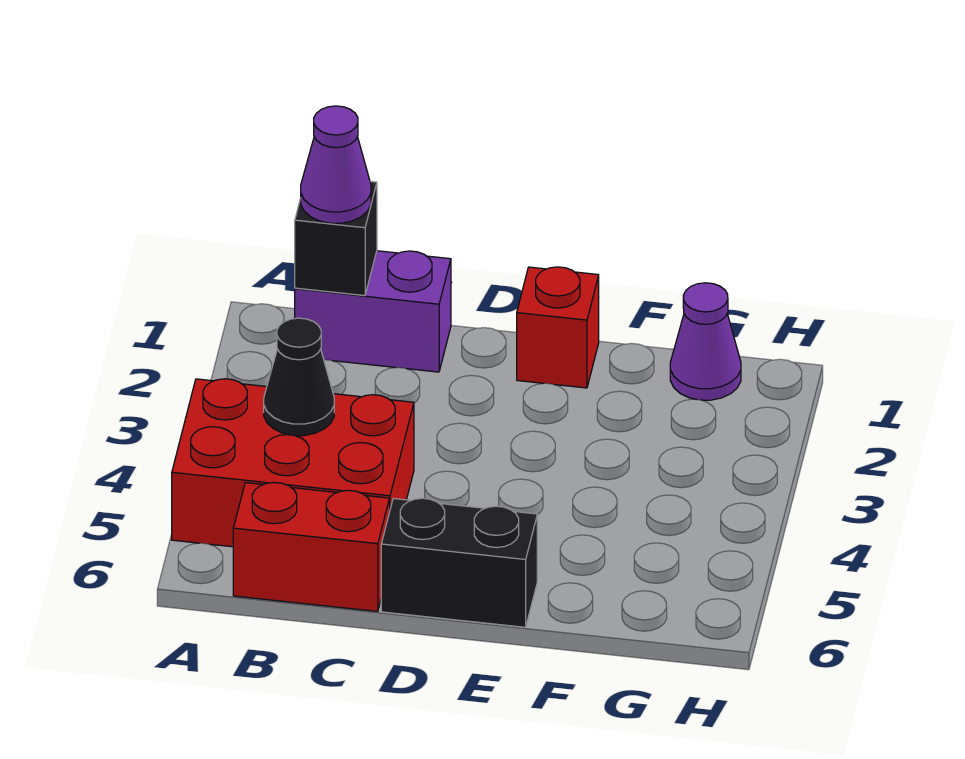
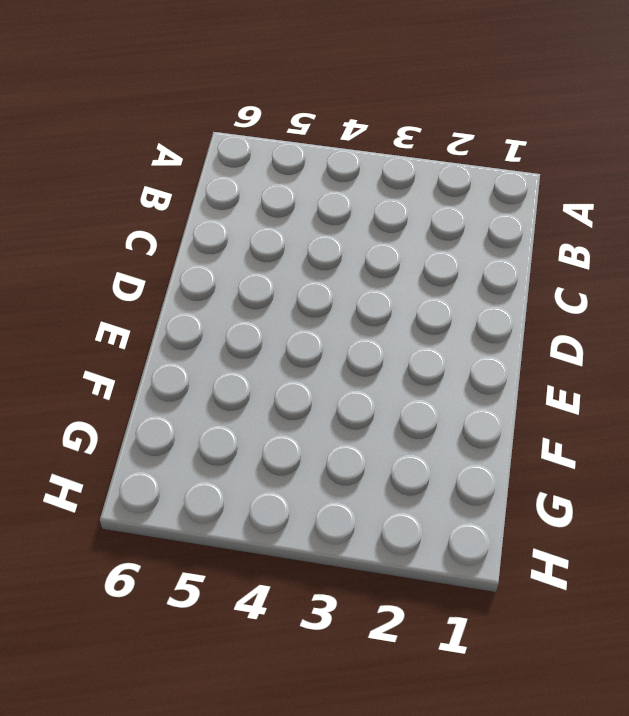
none -> red brick A4:C5 level 1
none -> purple brick B1:C1 level 1

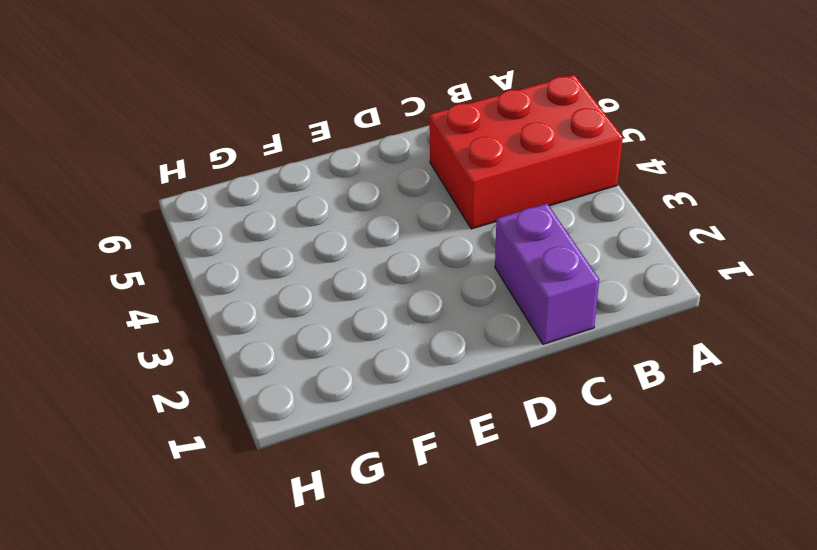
purple brick C1:C2 level 1 -> purple brick B1:C1 level 1
none -> red brick B6:C6 level 1
none -> black brick D6:E6 level 1

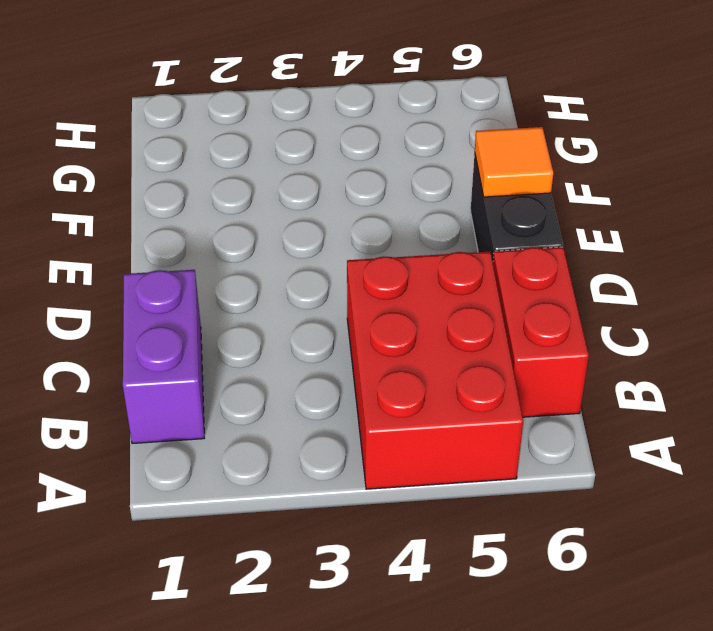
orange tile E6 level 2 -> none
none -> red brick E1 level 1
none -> purple cone G1 level 1

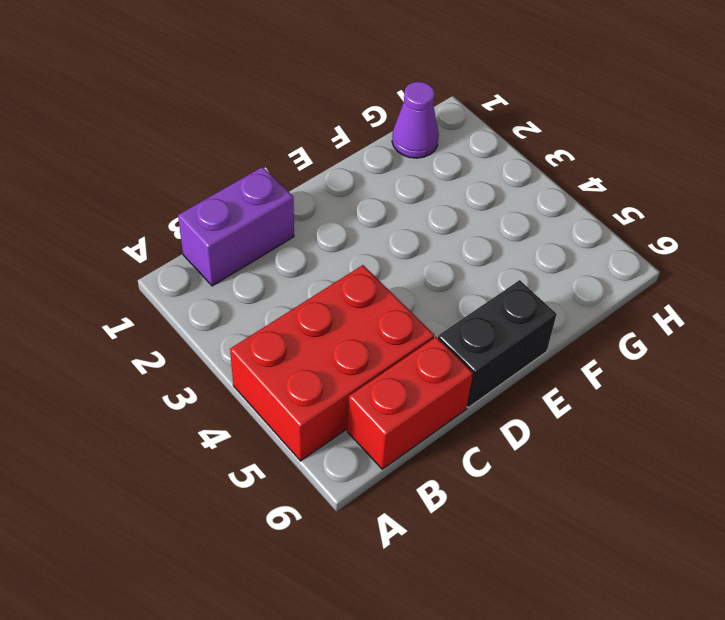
none -> red brick E1 level 1
none -> black brick B1 level 2

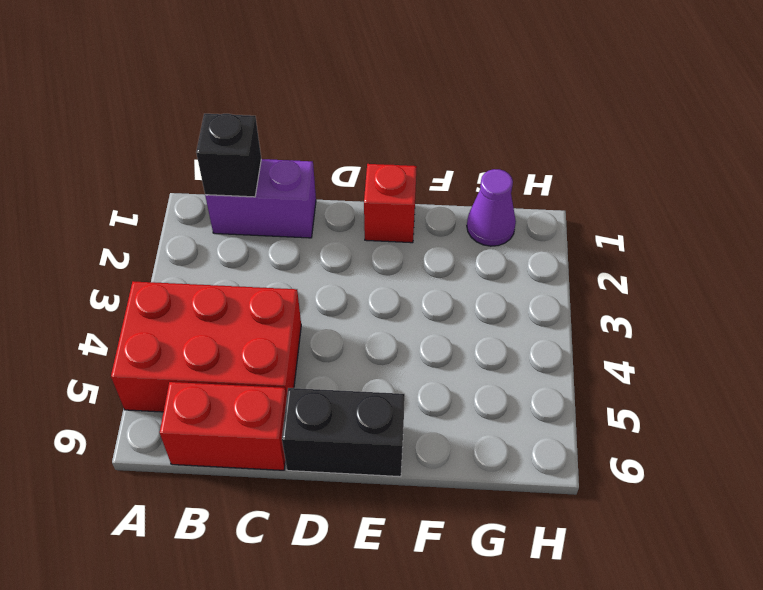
none -> black cone B4 level 2
none -> purple cone B1 level 3

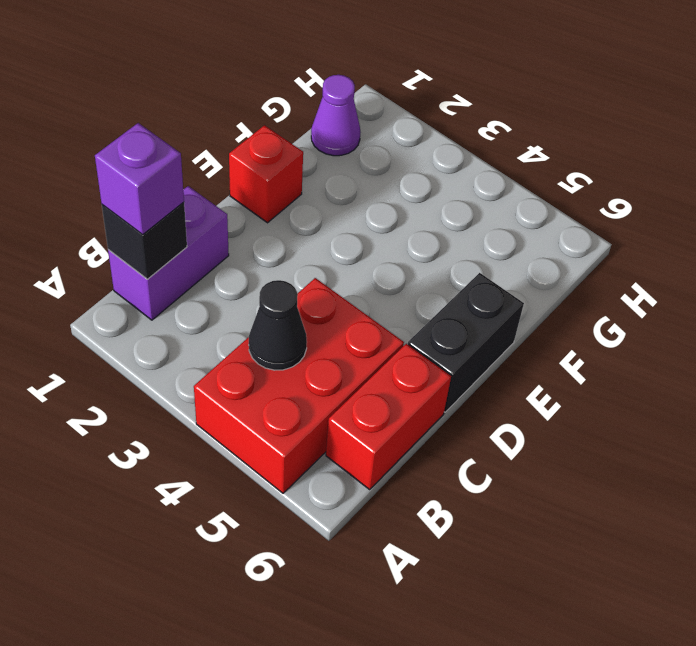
purple brick B1 level 3 -> purple cone B1 level 3

